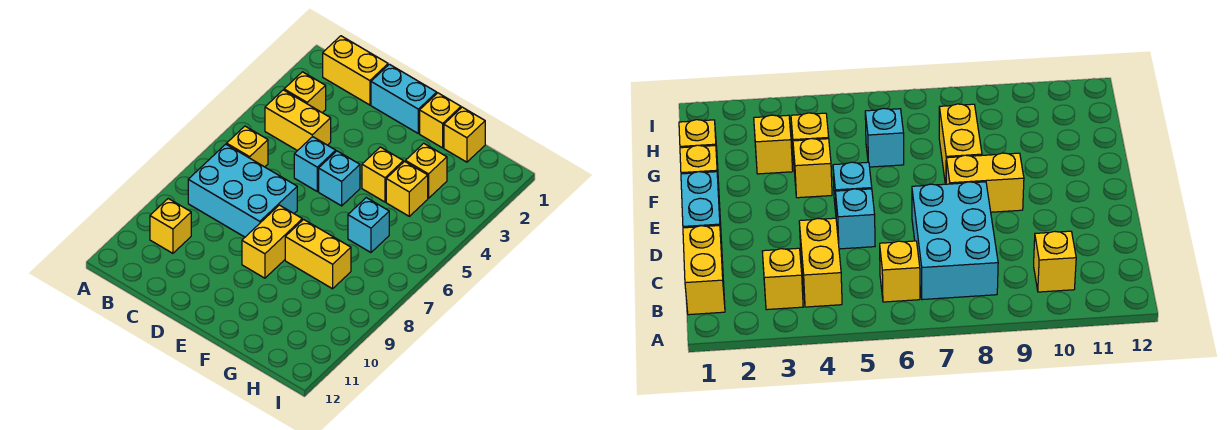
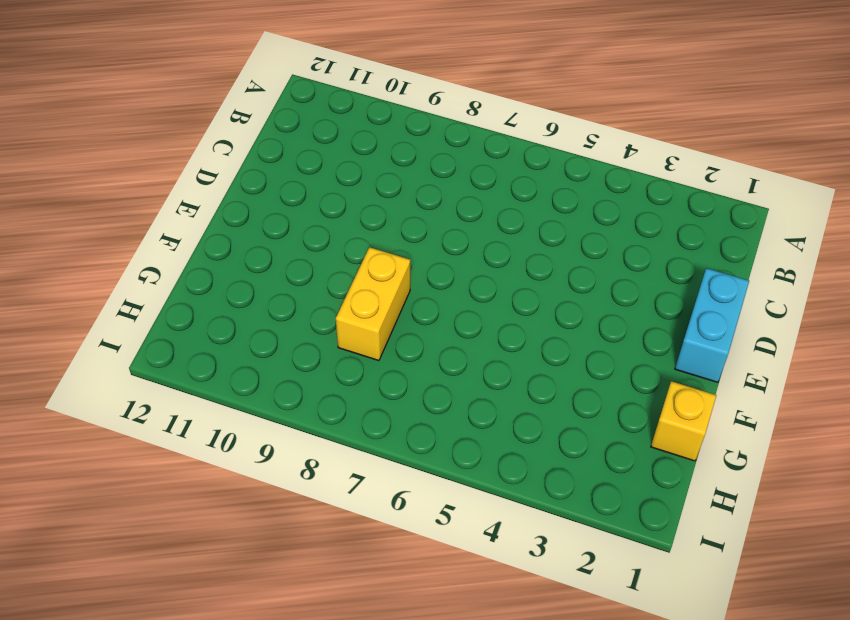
none -> yellow brick B1:C1 level 1
none -> yellow brick B3 level 1
none -> yellow brick B4:C4 level 1

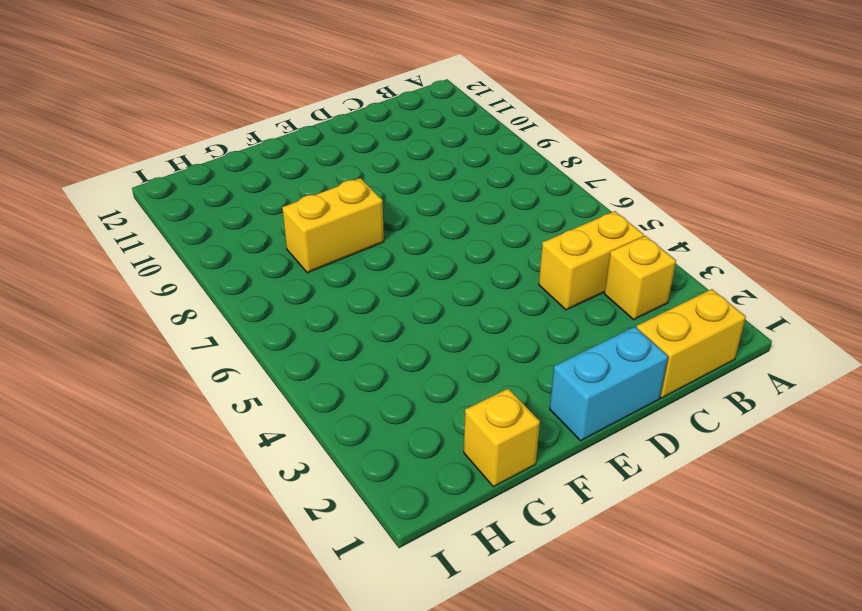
none -> yellow brick B6 level 1
none -> cyan brick B7:D8 level 1
none -> yellow brick B10 level 1

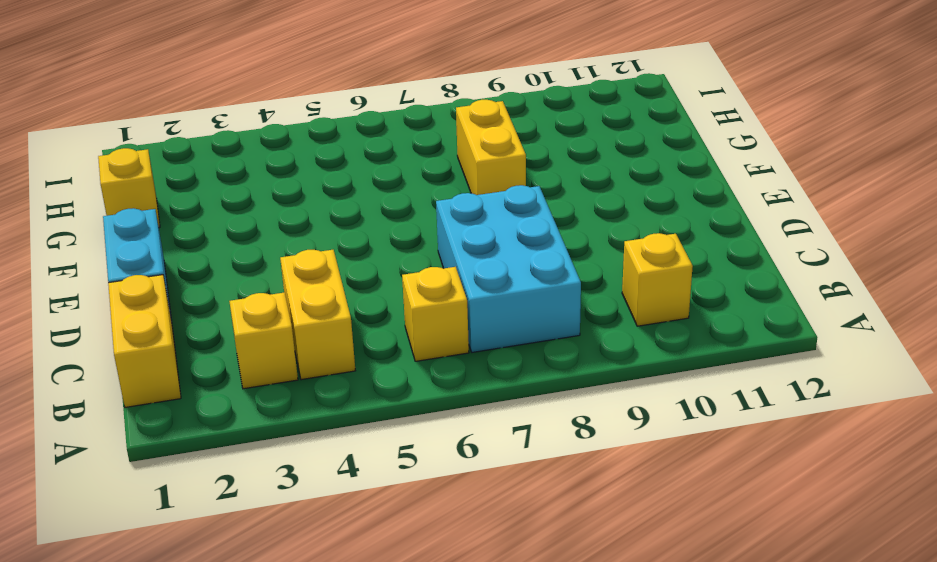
none -> cyan brick D5 level 1
none -> cyan brick E5 level 1
none -> yellow brick E8:E9 level 1

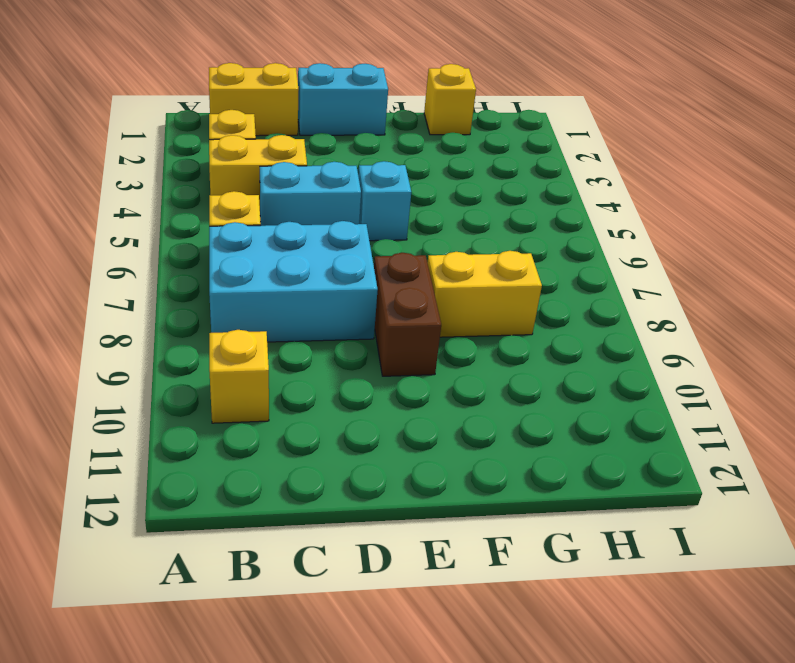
cyan brick C5:D5 level 1 -> cyan brick D5 level 1
brown brick E8:E9 level 1 -> yellow brick E8:E9 level 1
none -> yellow brick F1 level 1
none -> yellow brick F4 level 1
none -> yellow brick G3 level 1

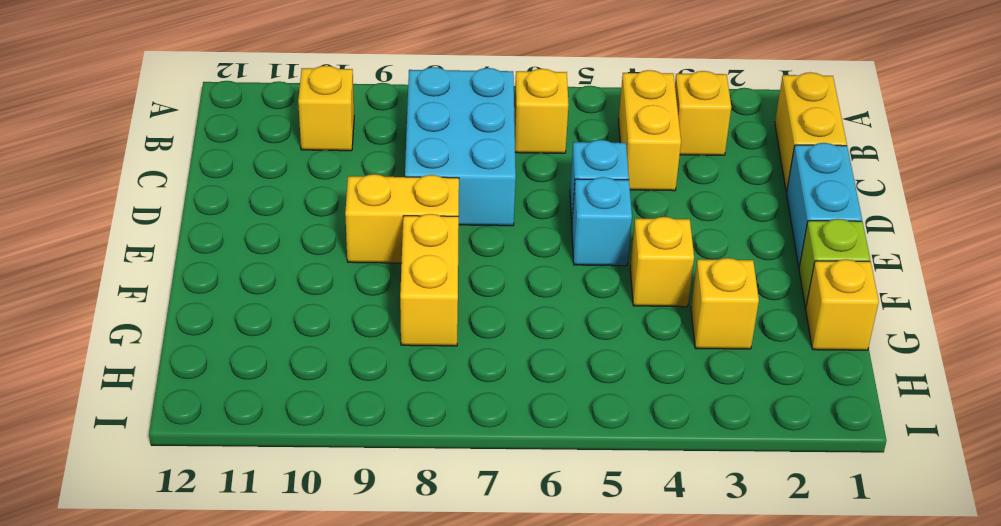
lime brick F1 level 1 -> yellow brick F1 level 1
none -> yellow brick G4 level 1
none -> cyan brick G6 level 1

